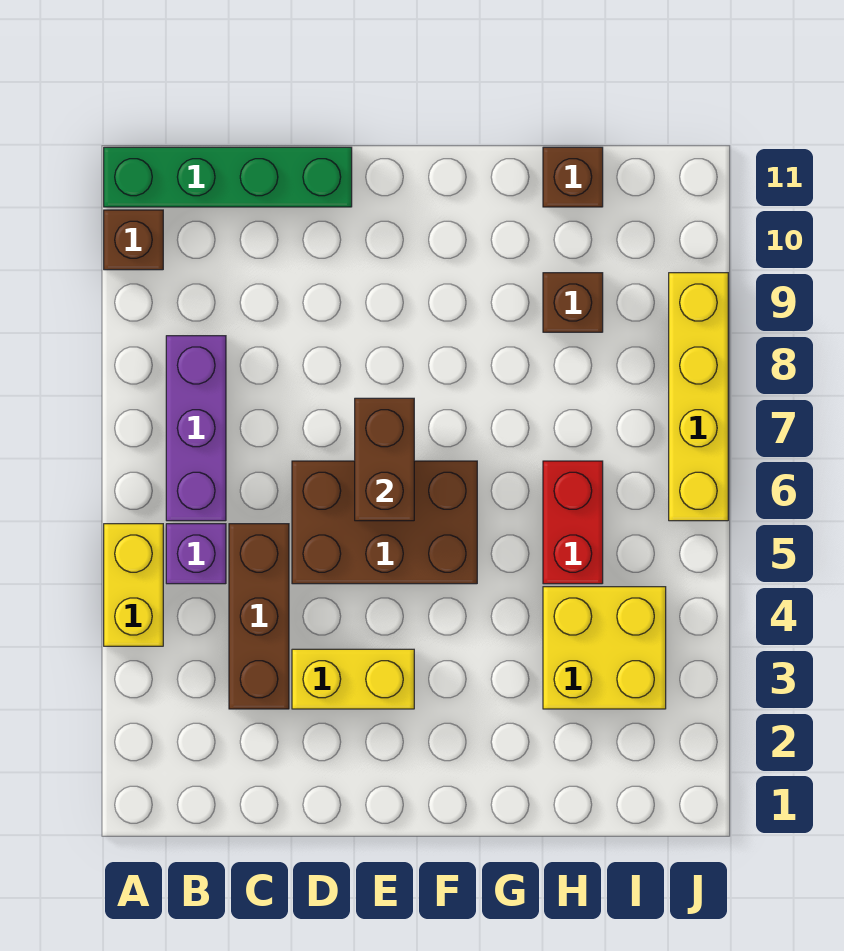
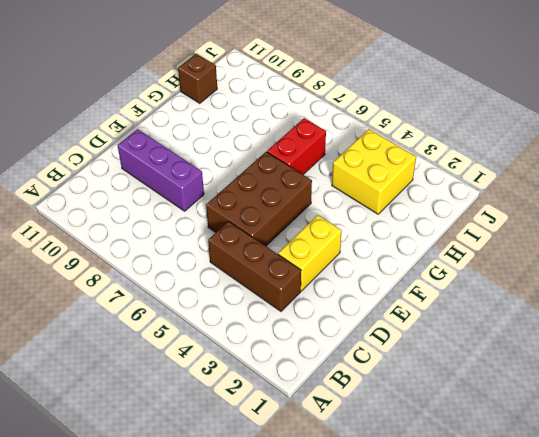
purple brick D8:D10 level 1 -> purple brick B6:B8 level 1
red brick G6:H6 level 1 -> red brick H5:H6 level 1
none -> yellow brick A4:A5 level 1
none -> brown brick A10 level 1
none -> green brick A11:D11 level 1

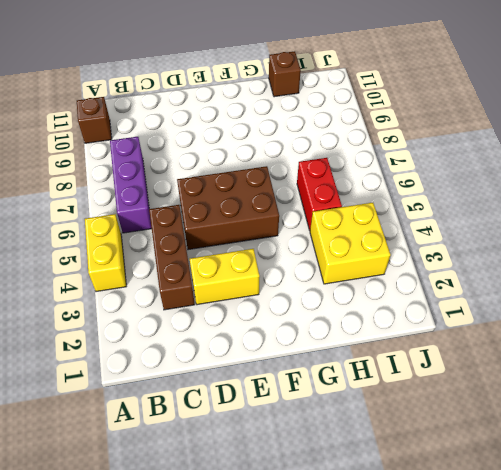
none -> green brick A11:D11 level 1
none -> purple brick B5 level 1
none -> brown brick H9 level 1

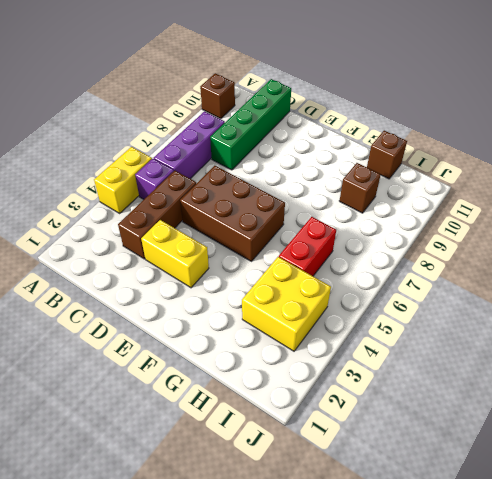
green brick C8:C11 level 1 -> green brick A11:D11 level 1
none -> yellow brick J6:J9 level 1
none -> brown brick E6:E7 level 2

